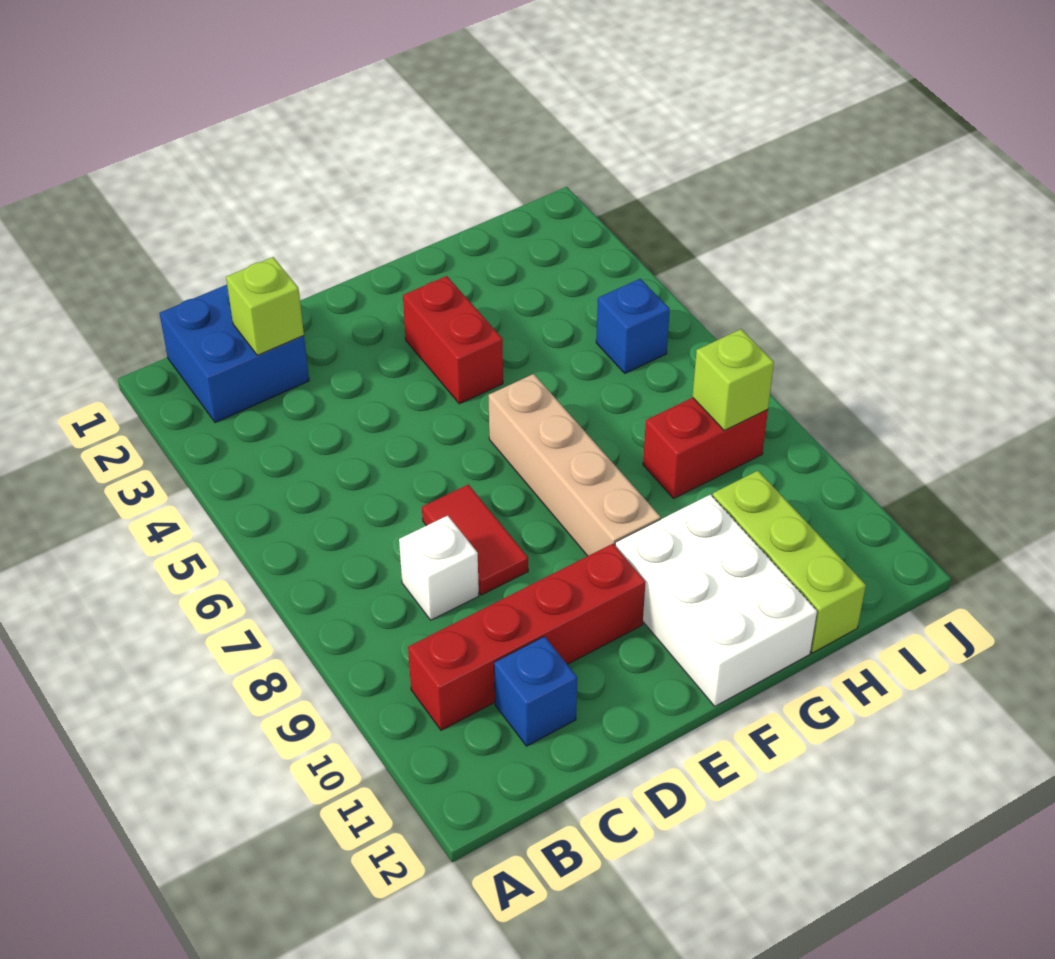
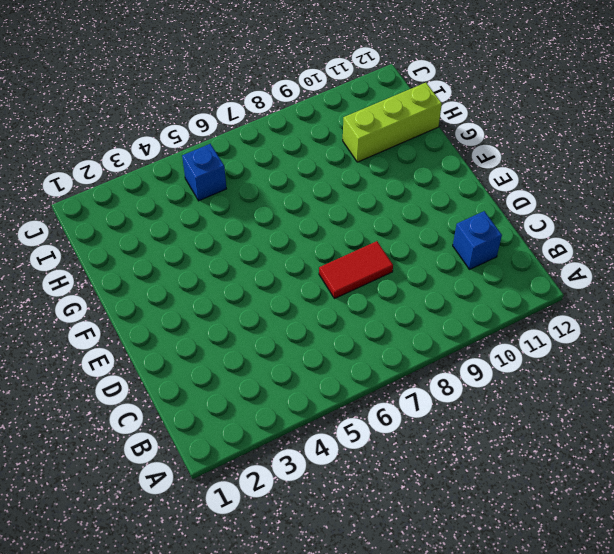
none -> blue brick B1:C2 level 1
none -> red brick B10:E10 level 1
none -> white brick C8 level 1

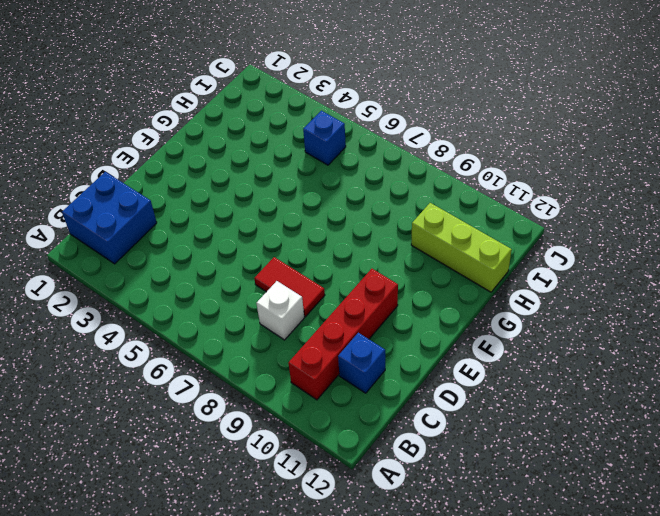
none -> red brick F3:F4 level 1
none -> tan brick F6:F9 level 1
none -> white brick F10:G12 level 1

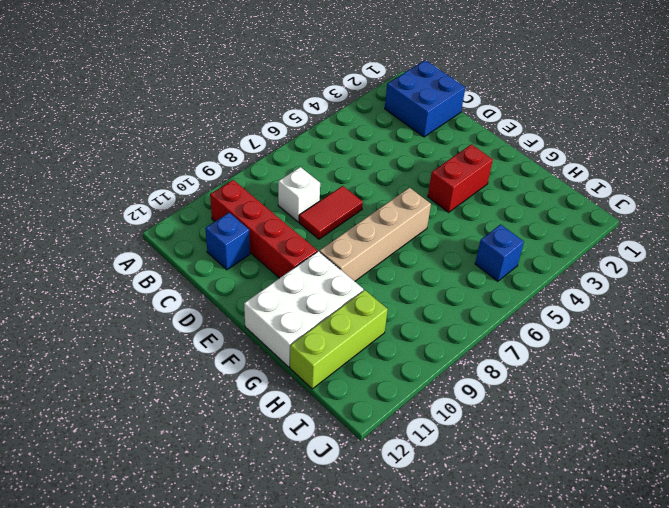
none -> red brick H8:I8 level 1
none -> lime brick C2 level 2
none -> lime brick I8 level 2

